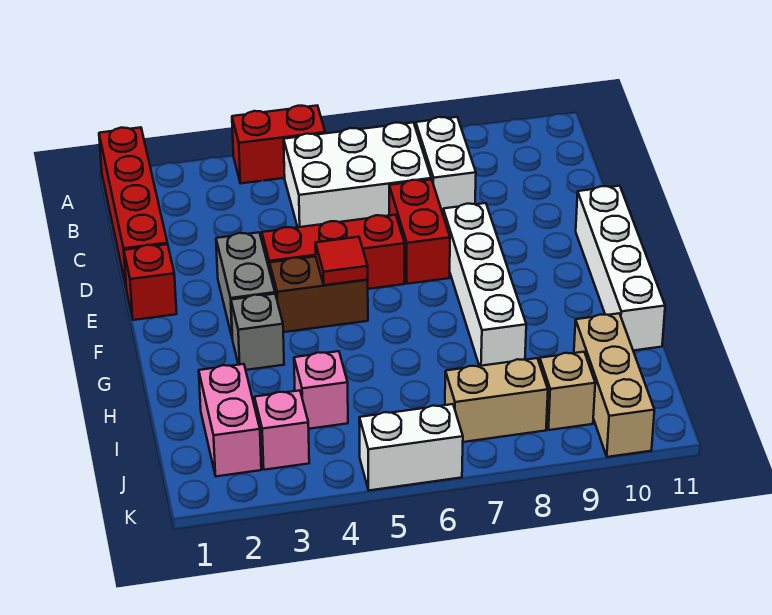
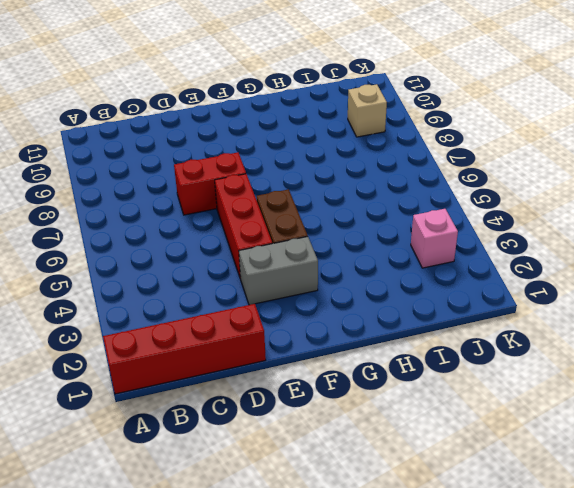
none -> red brick A4:A5 level 1
none -> white brick B5:C7 level 1
none -> white brick B8:C8 level 1

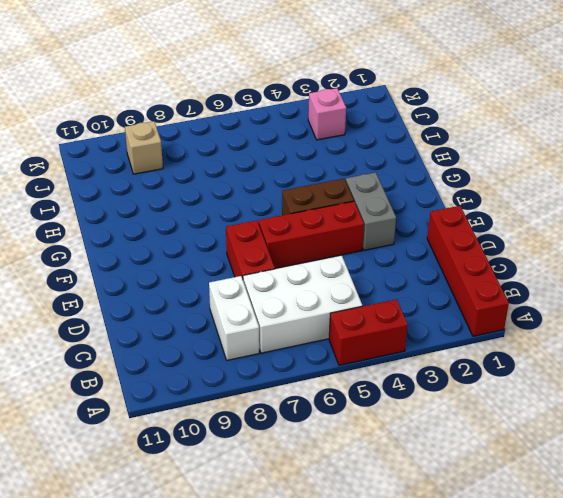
none -> red brick E1 level 1
none -> white brick E8:H8 level 1
none -> white brick E11:H11 level 1

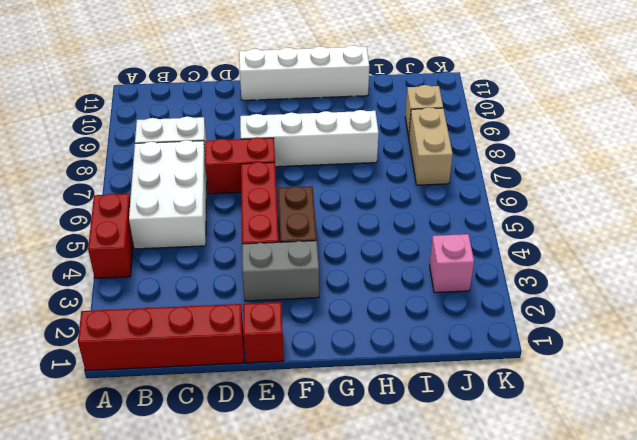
none -> grey brick G3 level 1
none -> pink brick I2:J2 level 1
none -> pink brick I4 level 1

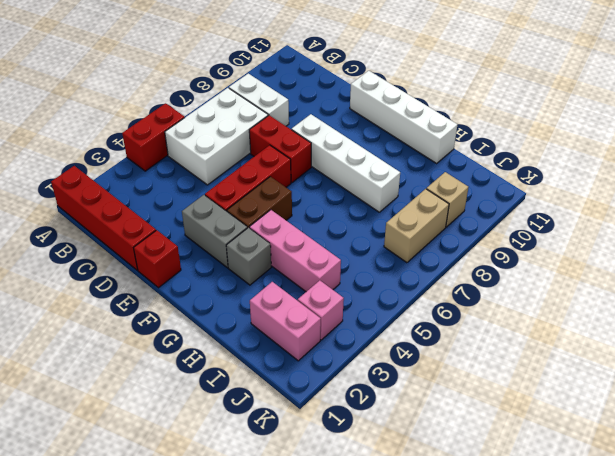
pink brick G4:I4 level 1 -> pink brick I4 level 1
none -> tan brick I10:K10 level 1
none -> white brick K5:K6 level 1
none -> red tile F5 level 2

